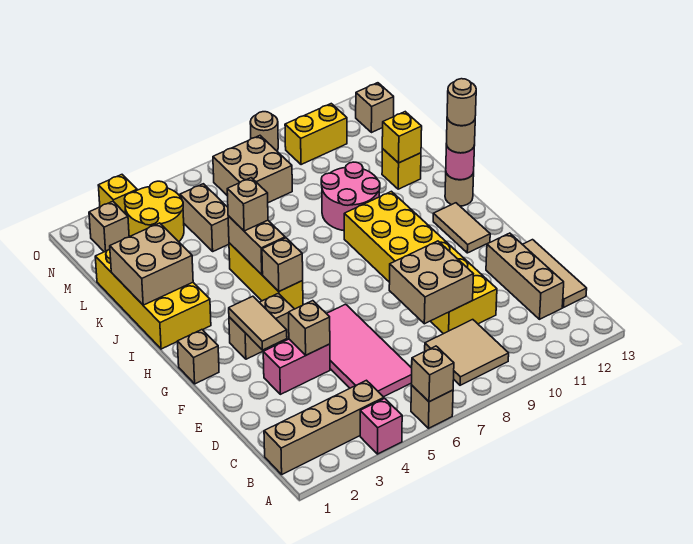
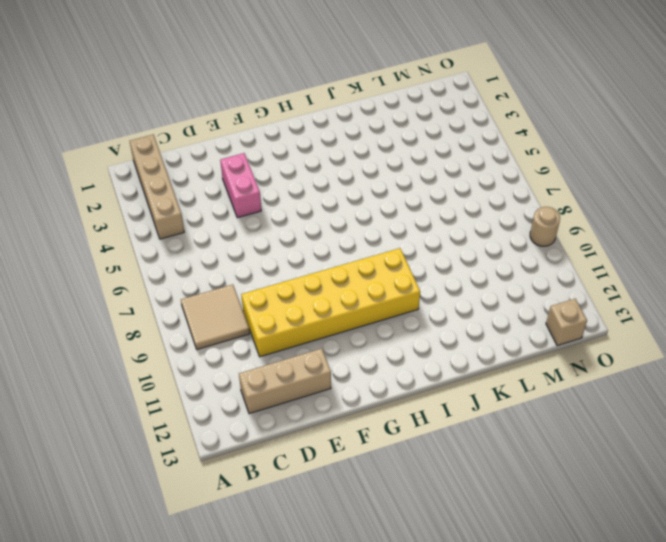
none -> pink brick A4 level 1
none -> tan brick A6 level 1
none -> pink tile C5:F6 level 1
none -> tan tile C13:E13 level 1

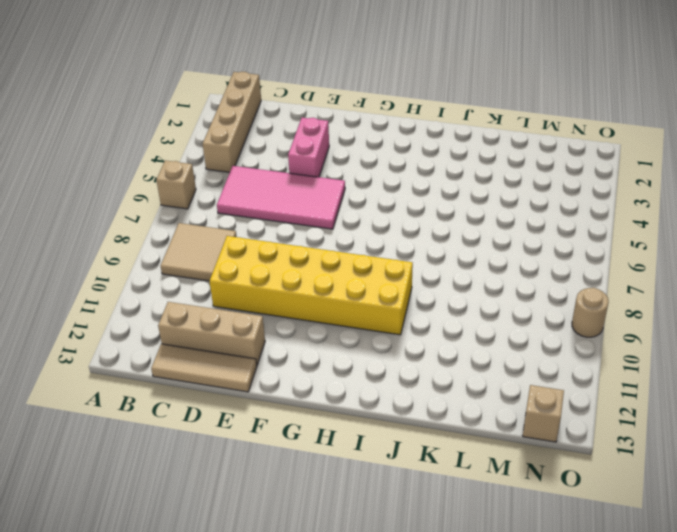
none -> pink brick A4 level 1
none -> tan brick G1 level 1
none -> tan brick G3:G4 level 1
none -> tan tile G12:H12 level 1

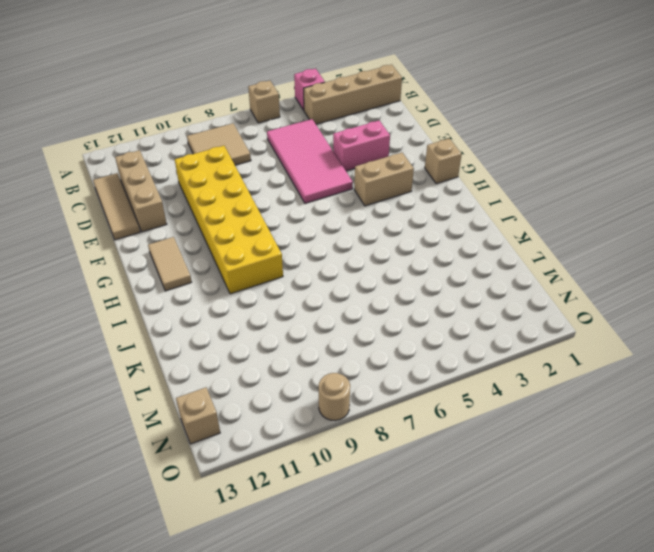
none -> yellow brick H5:J5 level 1
none -> yellow brick I1:L2 level 1
none -> tan round brick I13 level 1
none -> pink round brick J9:K10 level 1

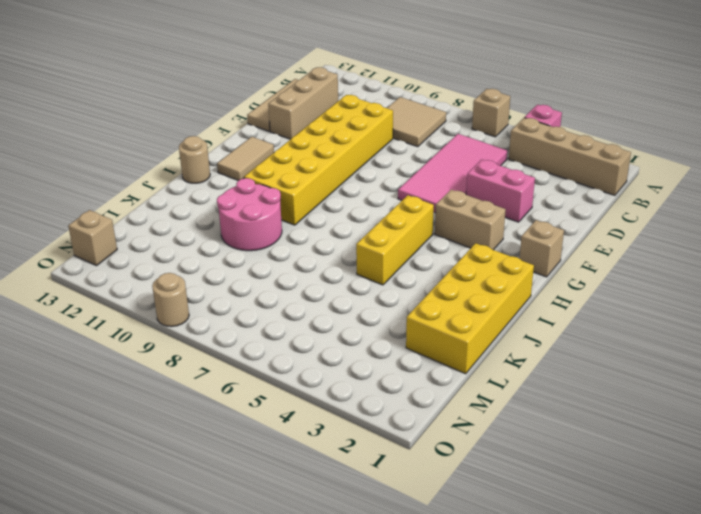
none -> yellow brick K12 level 1
none -> tan brick L5:M5 level 1
none -> yellow round brick M3:N4 level 1
none -> tan brick M7:N8 level 1

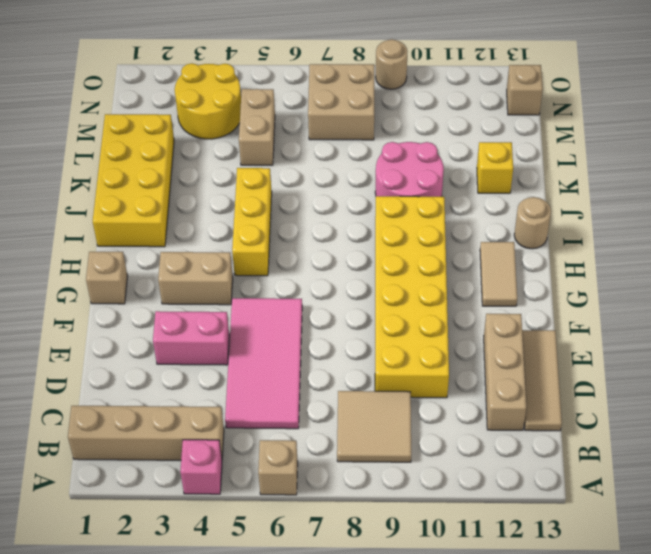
none -> tan brick N2 level 1
none -> yellow brick N10:N11 level 1
none -> yellow brick O3 level 1
none -> tan brick A6 level 2

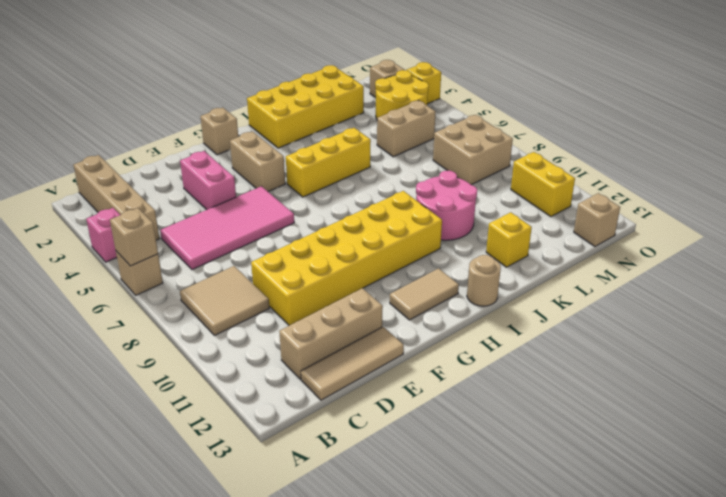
none -> tan round brick O9 level 1
none -> tan brick D8:E9 level 2
none -> tan brick E4 level 2
none -> tan tile F3:G3 level 2

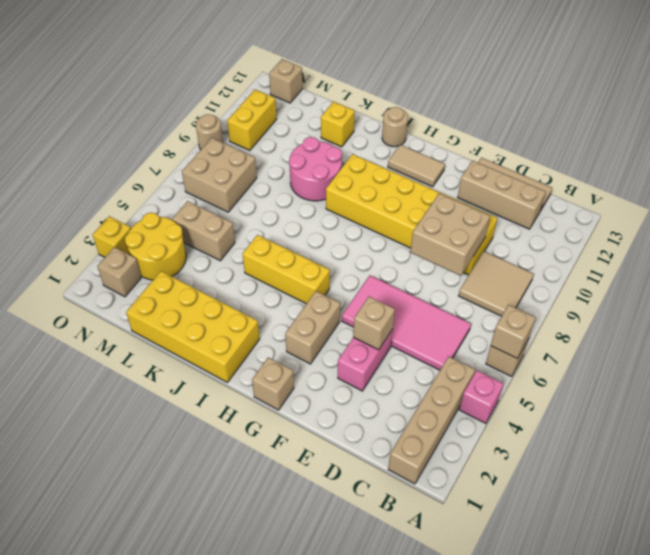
none -> tan tile F3:G3 level 2
none -> tan brick H5 level 2
none -> tan brick I5:J5 level 2
none -> pink round brick I13 level 2

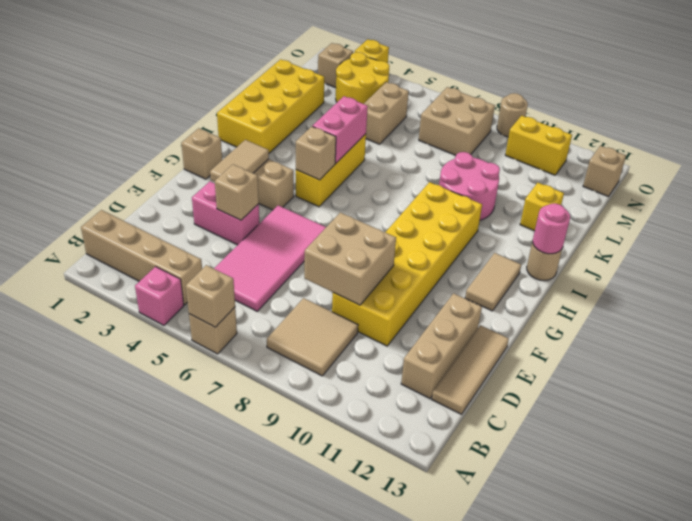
pink brick I5:J5 level 2 -> tan brick I5:J5 level 2
none -> tan brick J1:K2 level 2
none -> yellow brick K12 level 2
none -> tan round brick I13 level 3
none -> tan brick J5 level 3

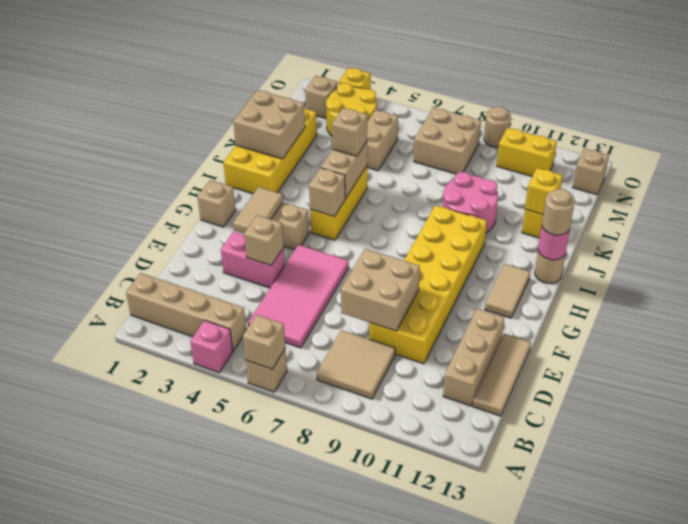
none -> tan round brick I13 level 4

